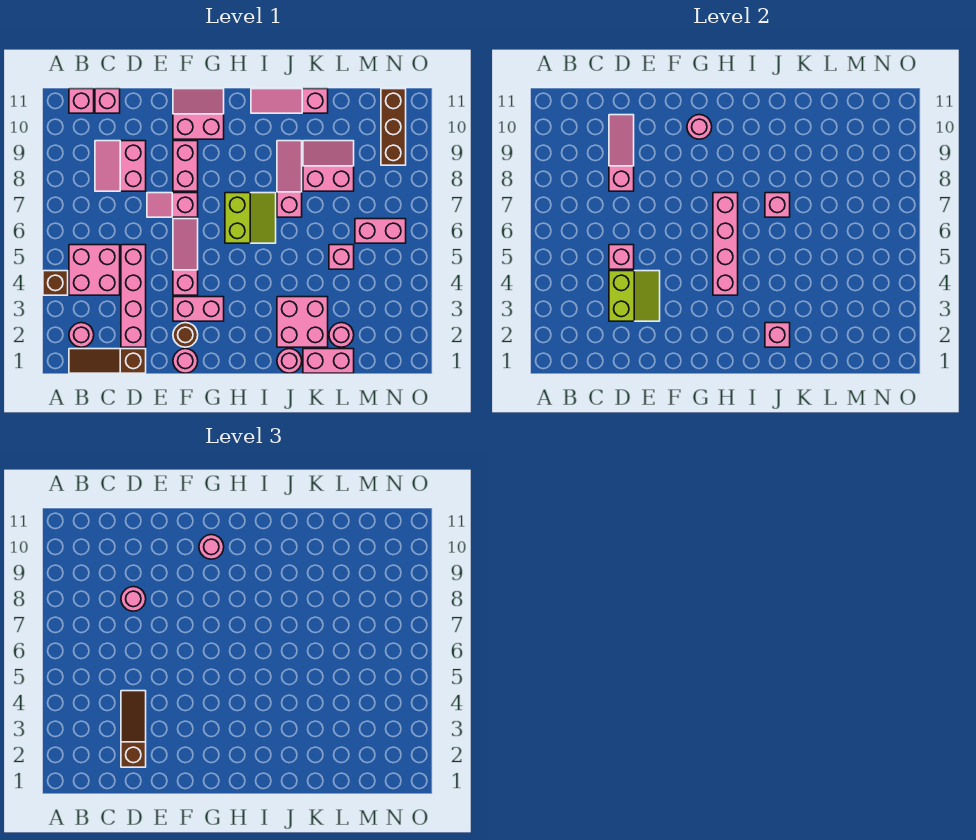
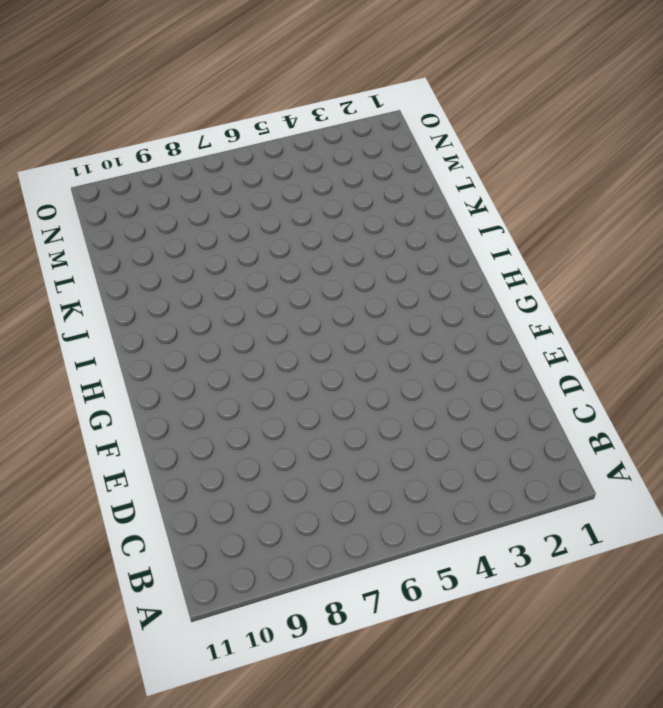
none -> brown brick A4 level 1
none -> brown slope B1:D1 level 1 top D
none -> pink round brick B2 level 1
none -> pink brick B4:C5 level 1

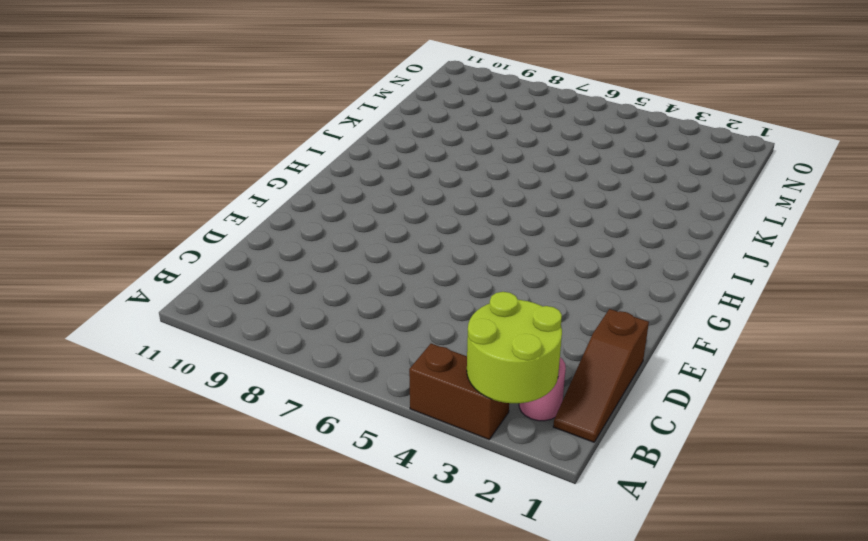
lime round brick A2:B3 level 2 -> none
brown brick A3:A4 level 1 -> brown brick A4 level 1
none -> pink brick B4:C5 level 1
none -> pink brick B11 level 1
none -> pink slope C8:D9 level 1 top D
none -> pink brick C11 level 1

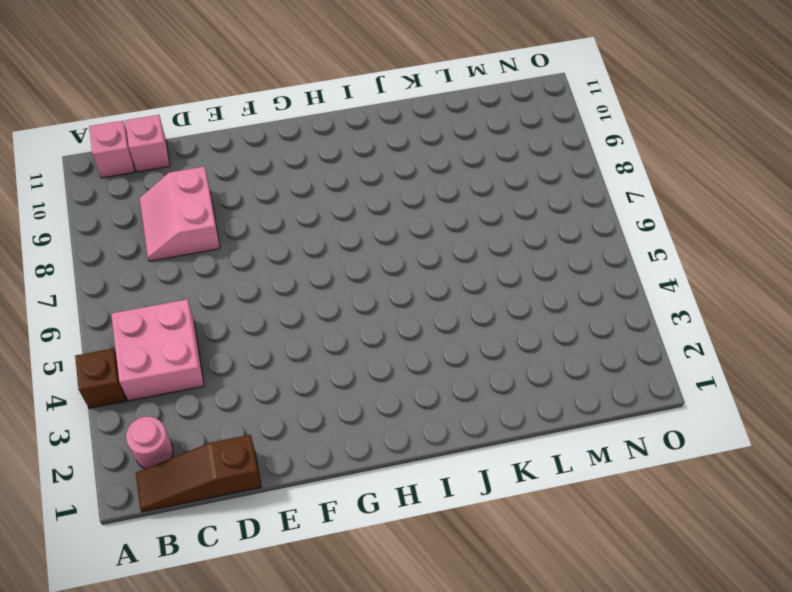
none -> pink brick D2:D5 level 1
none -> pink slope E7:F7 level 1 top F
none -> pink round brick F1 level 1
none -> brown round brick F2 level 1

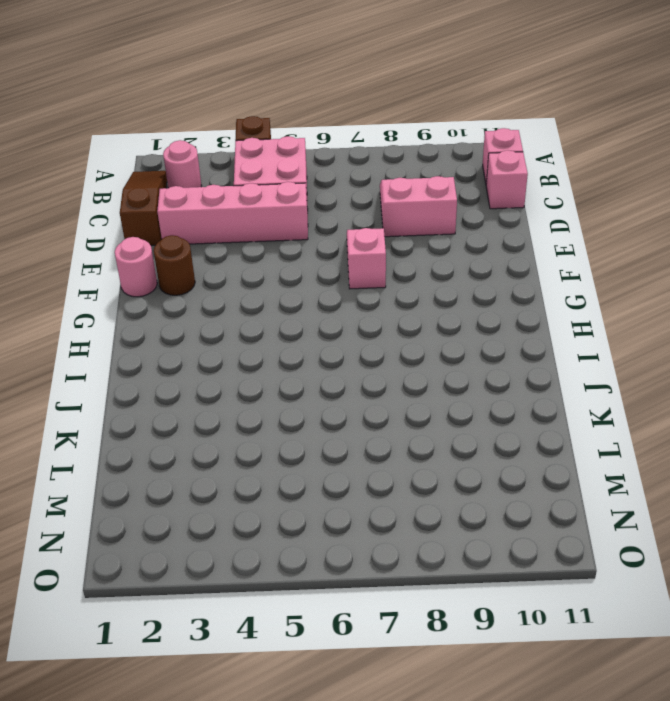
none -> pink brick F3:G3 level 1
none -> pink slope F4:F6 level 1 top 4
none -> pink brick F8:F9 level 1
none -> pink slope F10:G11 level 1 top 10

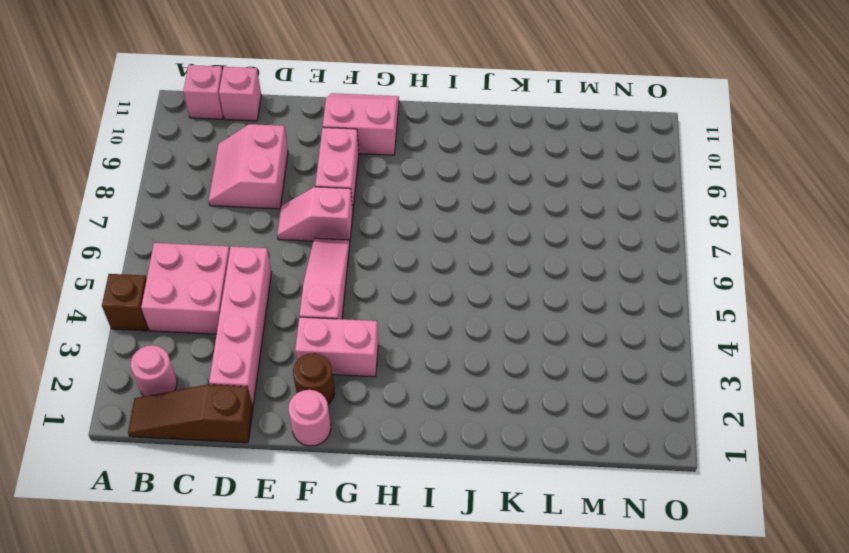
none -> lime slope H6:I7 level 1 top H
none -> pink slope I11:K11 level 1 top K
none -> pink round brick J1 level 1
none -> pink brick J2:K3 level 1

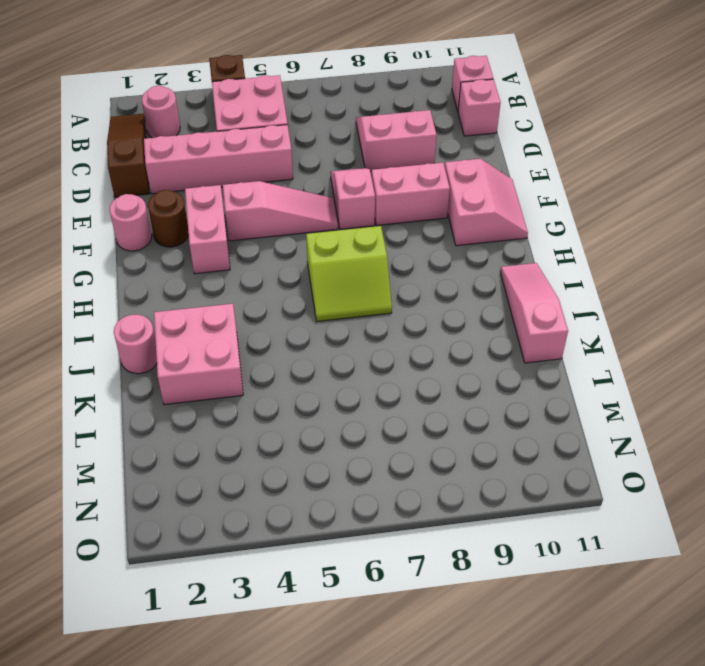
none -> pink slope J7:J9 level 1 top 7
none -> pink brick K1:L1 level 1
none -> pink slope K8:L9 level 1 top 8
none -> pink round brick L2 level 1

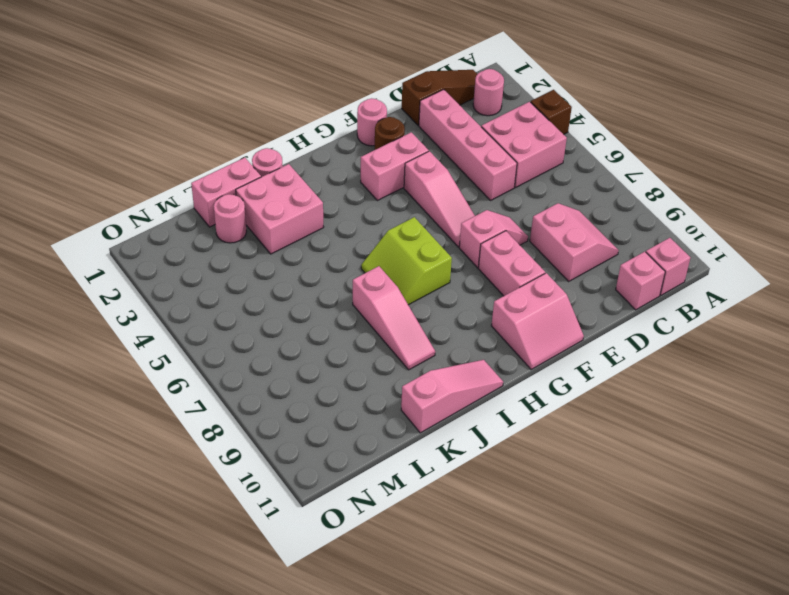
none -> pink slope K8:L9 level 1 top 8
none -> pink brick L5 level 1
none -> pink brick M6:N6 level 1
none -> brown brick N9:N11 level 1

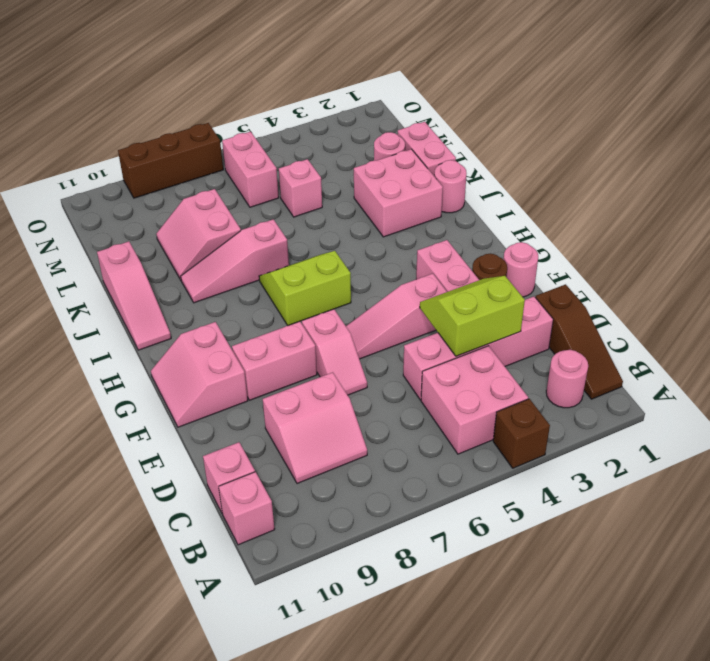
brown brick O7:O9 level 1 -> brown brick N9:N11 level 1
none -> pink brick D5 level 2
none -> pink slope D8:D10 level 2 top 8
none -> pink round brick G10 level 2
none -> pink brick H4:H7 level 2

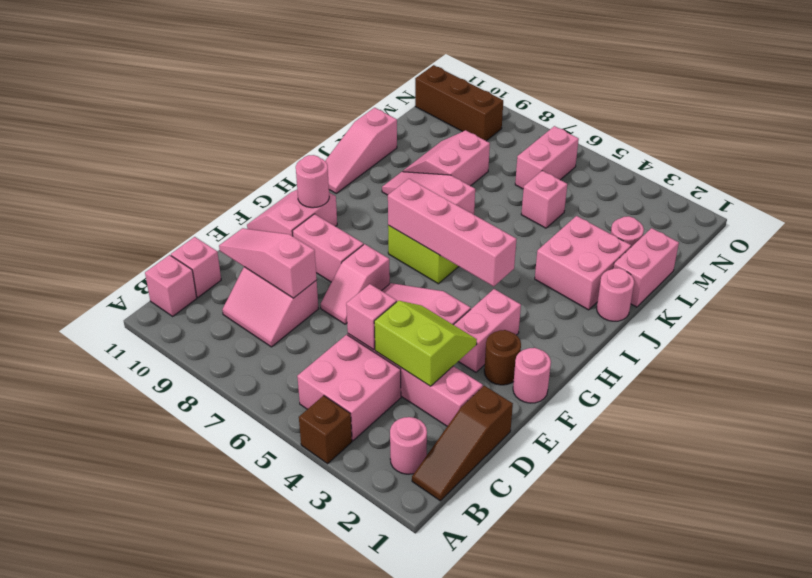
none -> pink brick J2 level 2
none -> pink brick J7 level 2
none -> brown slope D2:D4 level 3 top 2
none -> pink round brick D8 level 3

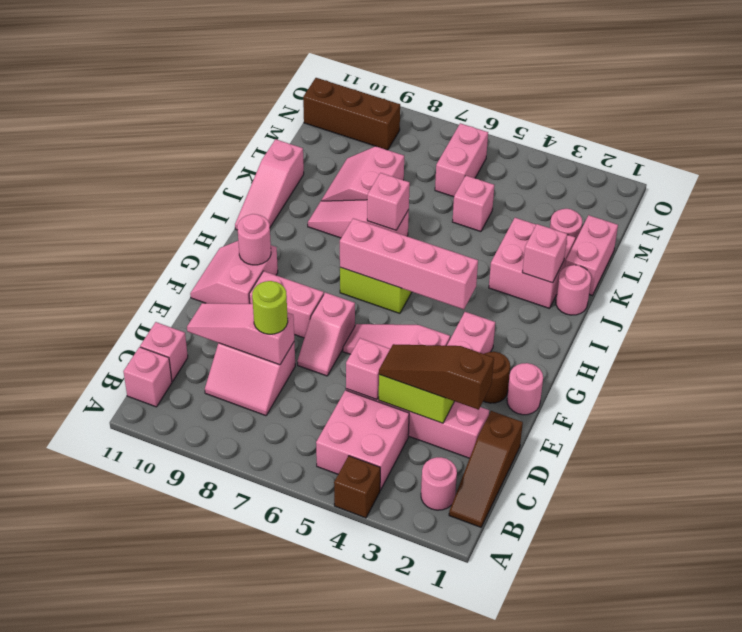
lime round brick D8 level 3 -> pink round brick D8 level 3
none -> pink round brick G10 level 3

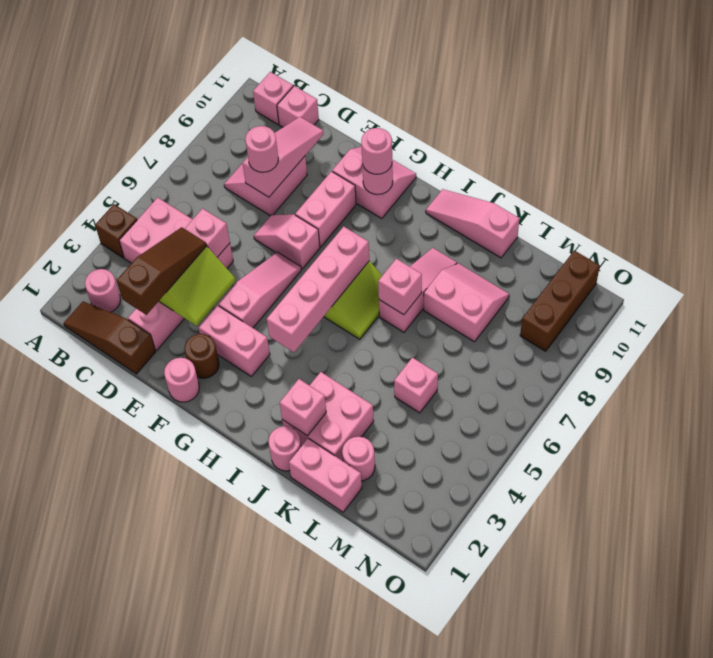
none -> pink brick M6:N6 level 1

